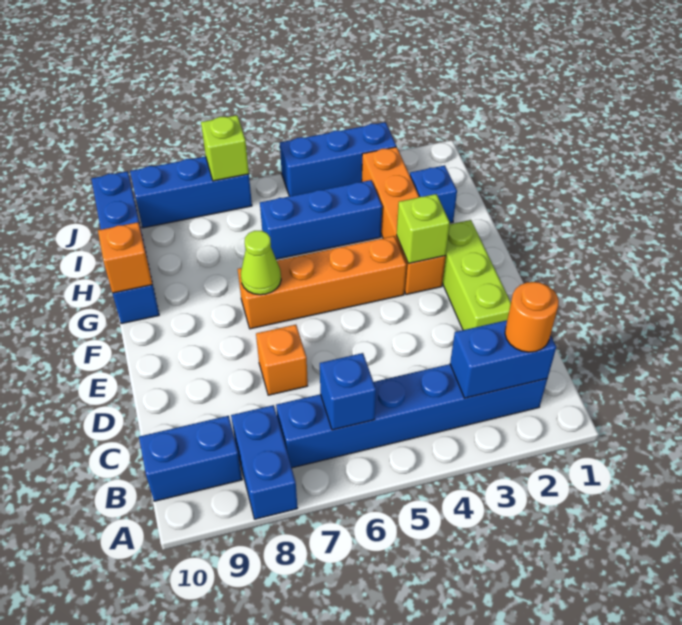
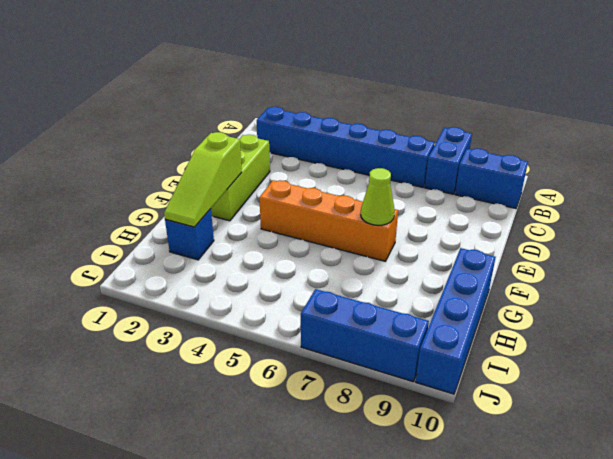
lime slope F2:H2 level 2 top F -> none
none -> orange brick D7 level 1
none -> orange brick F3:I3 level 1
none -> blue brick H4:H6 level 1

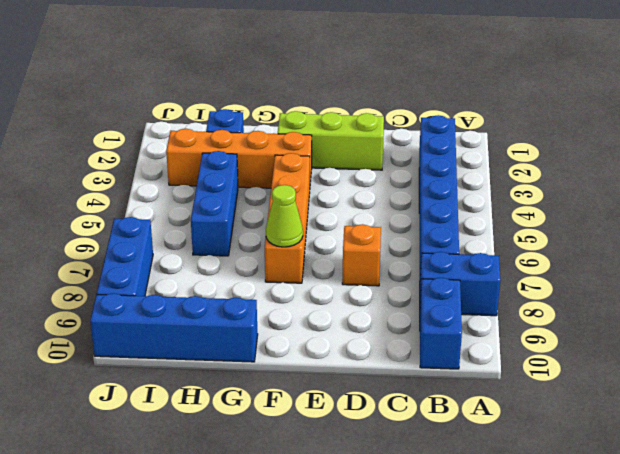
none -> blue brick J3:J5 level 1
none -> blue brick B2:B3 level 2
none -> blue brick B6 level 2

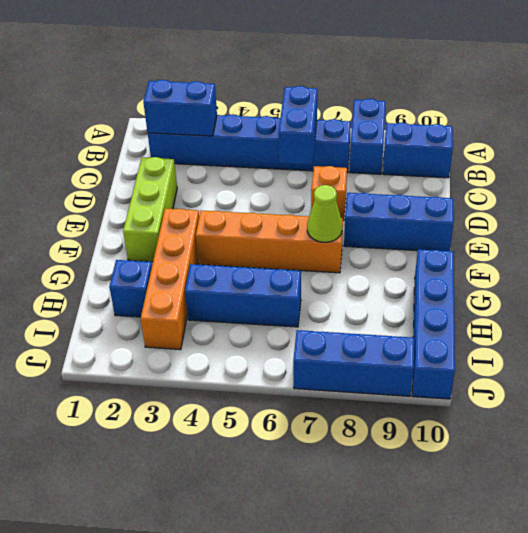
blue brick B6:C6 level 2 -> blue brick B6 level 2
blue brick E8:E10 level 1 -> blue brick J3:J5 level 1
none -> lime brick F3 level 2
none -> orange brick G10 level 2
none -> lime brick J7 level 2

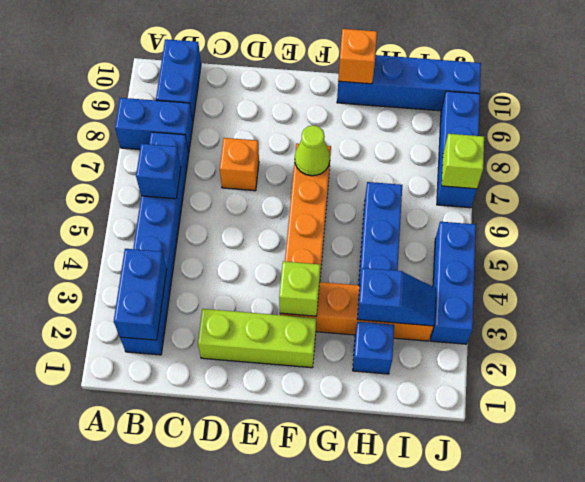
blue slope H3:I3 level 2 top H -> none
none -> orange round brick B2 level 3

